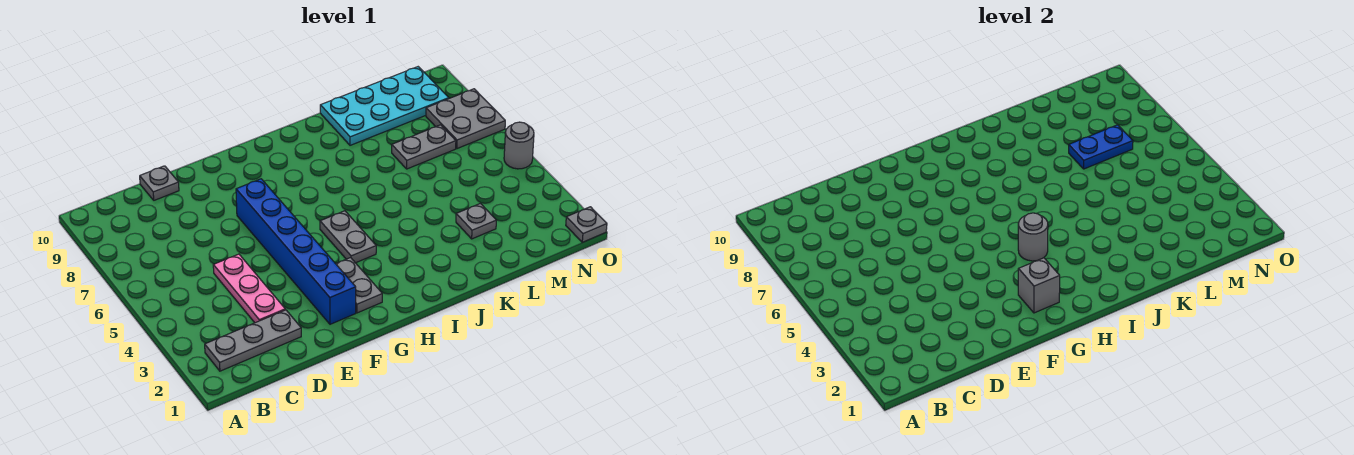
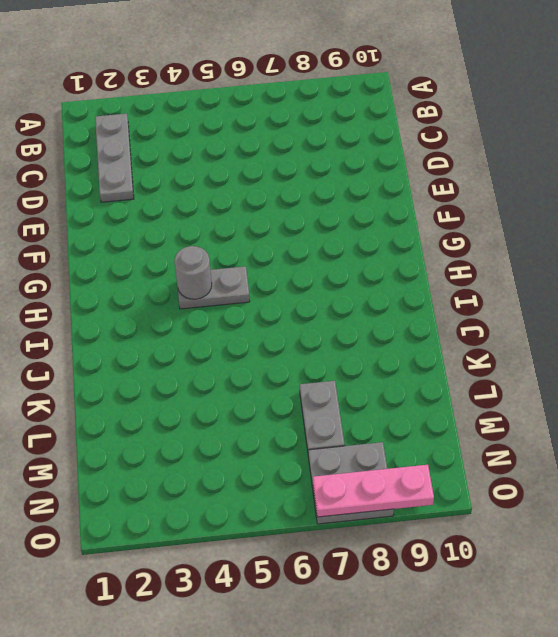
pink plate O7:O9 level 2 -> pink plate D3:D5 level 1
none -> grey plate D10 level 1
none -> blue brick F2:F7 level 1
none -> grey plate G2:G3 level 1

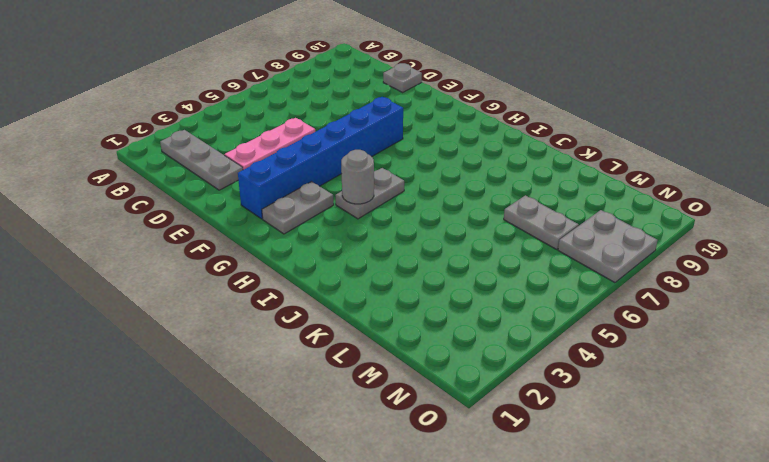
none -> cyan plate K9:N10 level 1
none -> grey plate L3 level 1
none -> grey plate O1 level 1

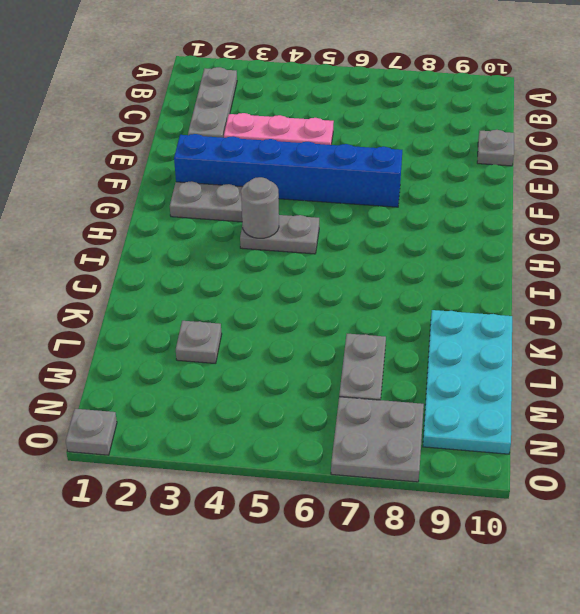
none -> grey round brick O5 level 1
none -> grey brick G2 level 2
none -> blue plate L7:M7 level 2

